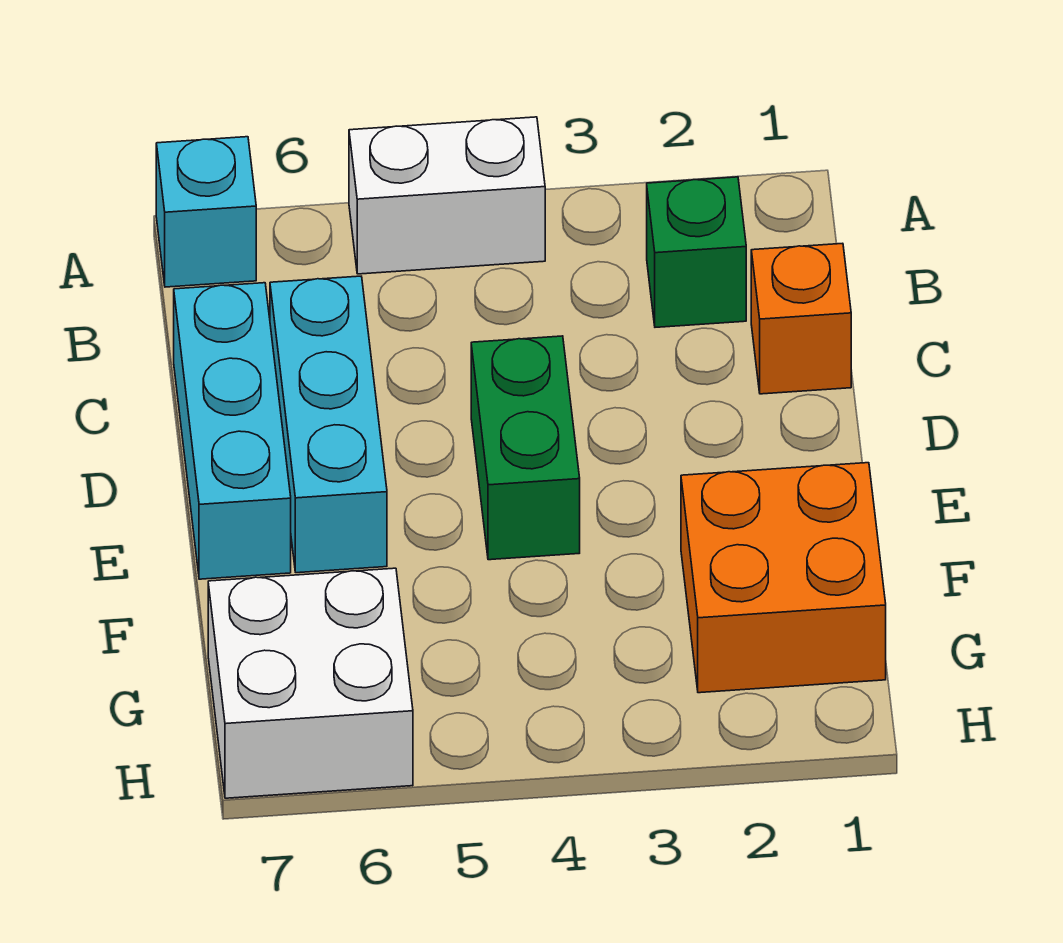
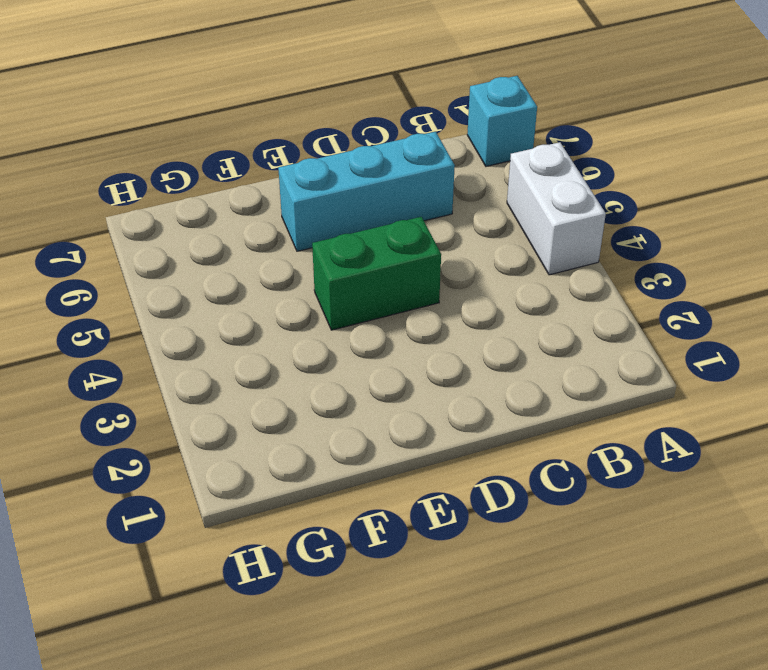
none -> green brick B2 level 1
none -> orange brick C1 level 1

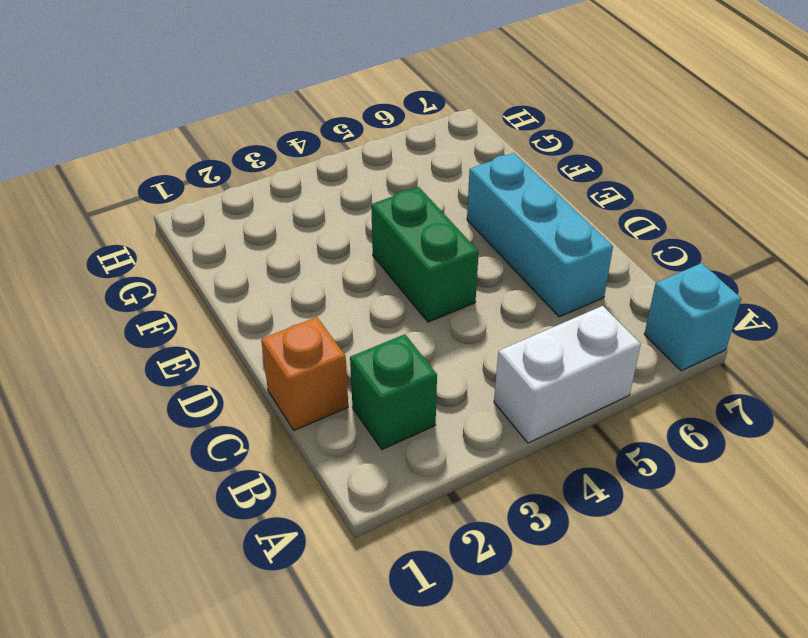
none -> cyan brick C7:E7 level 1
none -> orange brick F1:G2 level 1

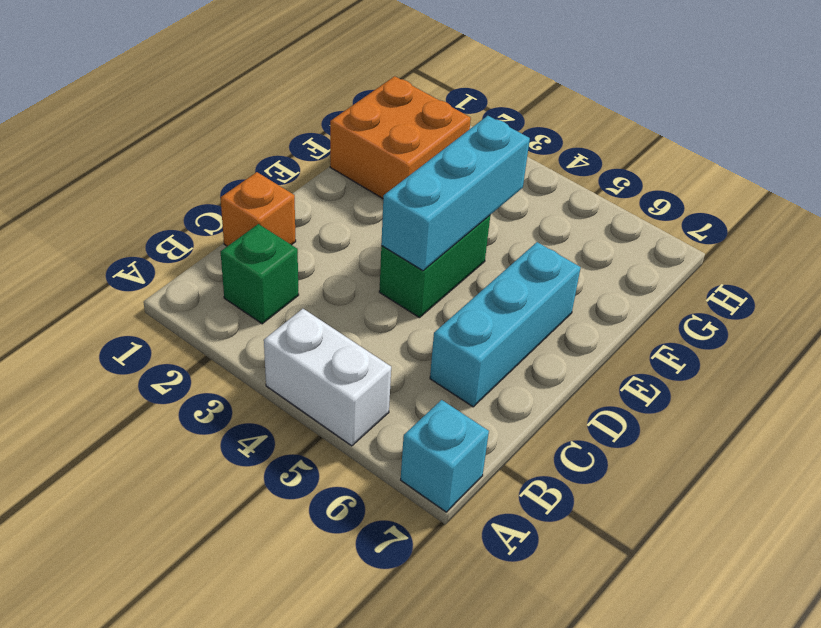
cyan brick D4:F4 level 2 -> cyan brick C7:E7 level 1
none -> white brick G6:H7 level 1

